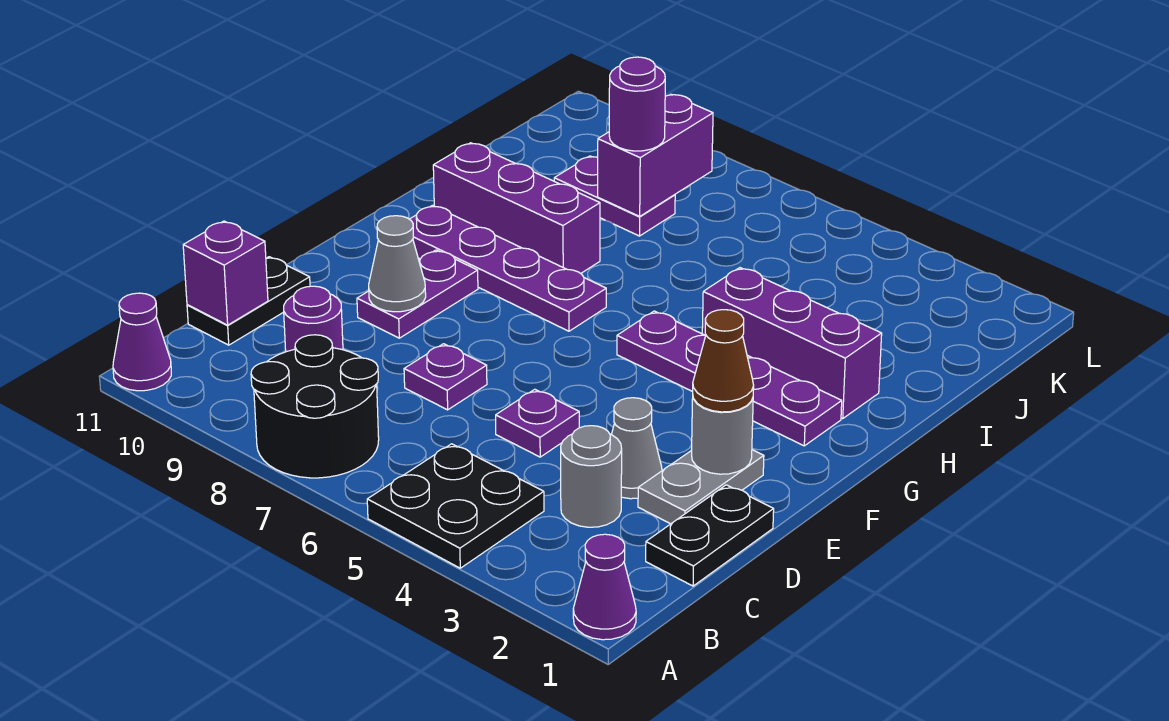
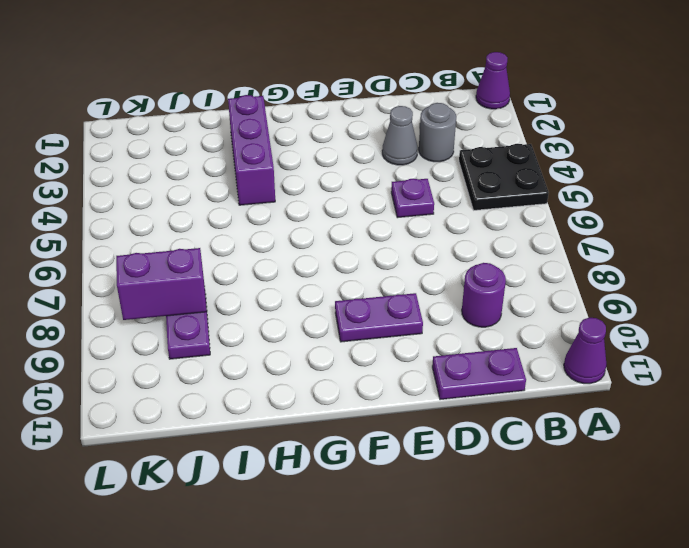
purple plate C11:D11 level 1 -> black plate C11:D11 level 1
none -> black round brick A7:B8 level 1
none -> black plate C1:D1 level 1
none -> grey plate D2:E2 level 1

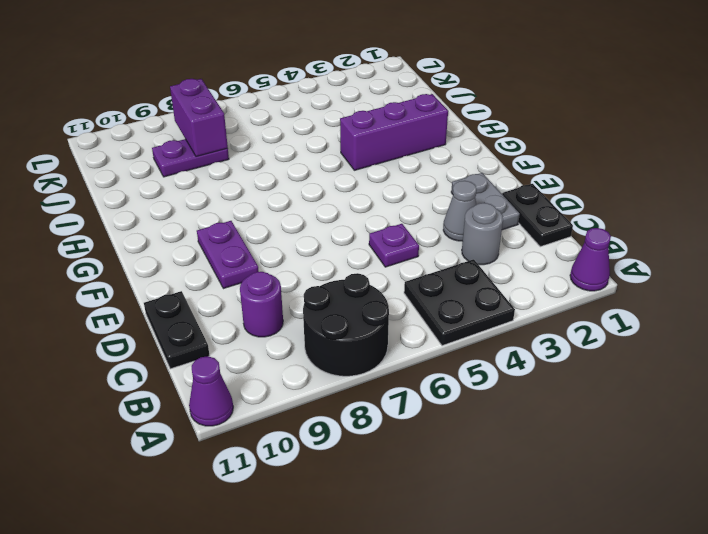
none -> purple plate D7 level 1
none -> purple plate G2:G5 level 1
none -> purple plate G7:G10 level 1

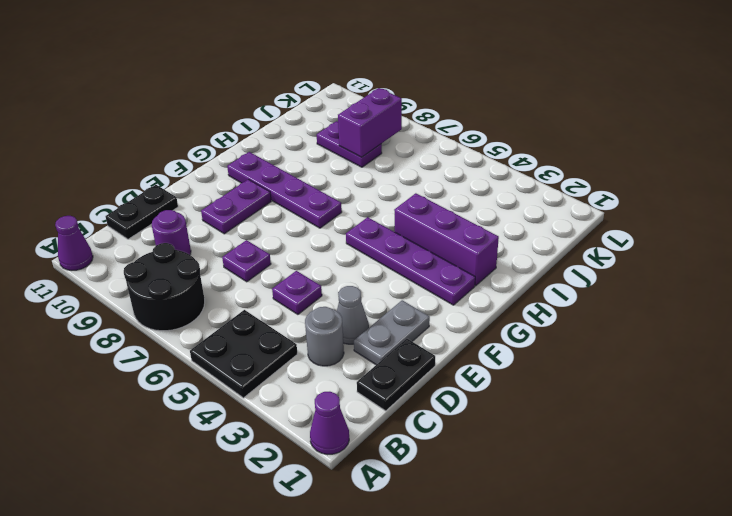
none -> purple brick H8:H10 level 1
none -> purple brick C11 level 2
none -> grey round brick E2 level 2

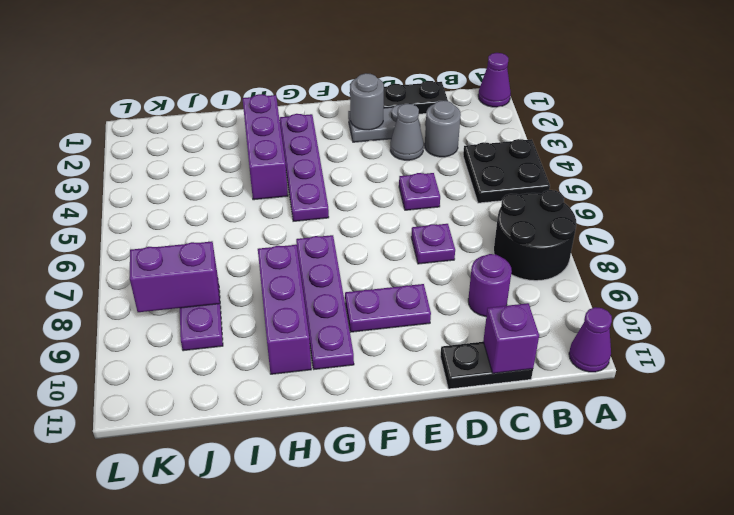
none -> grey cone E9 level 2
none -> brown cone E2 level 3
none -> purple round brick J8 level 3

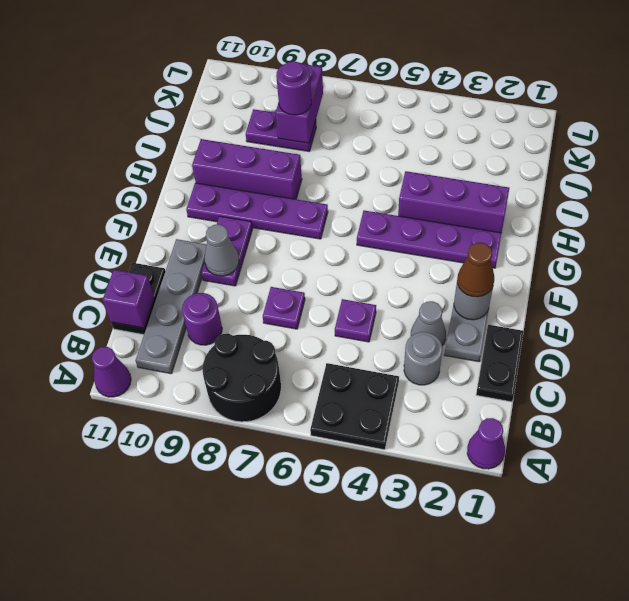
grey plate B10:E10 level 1 -> none

